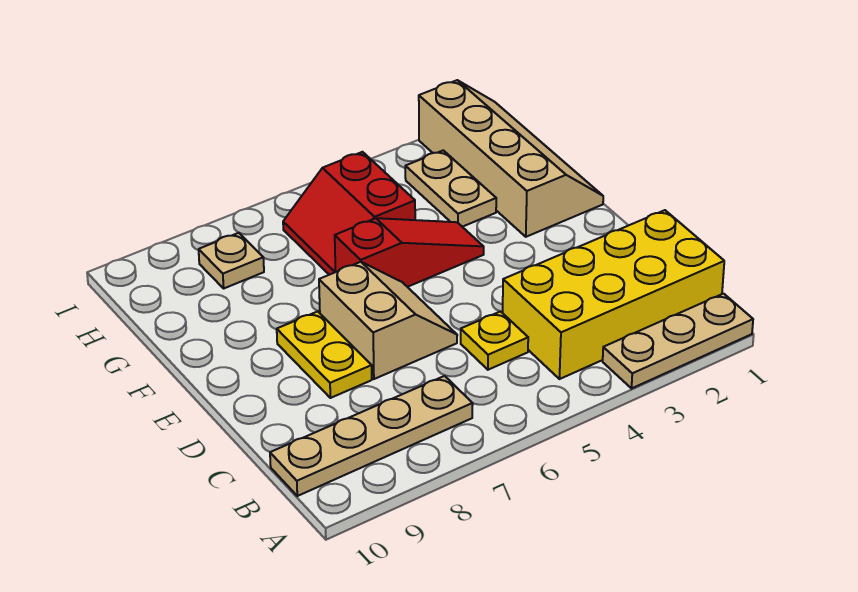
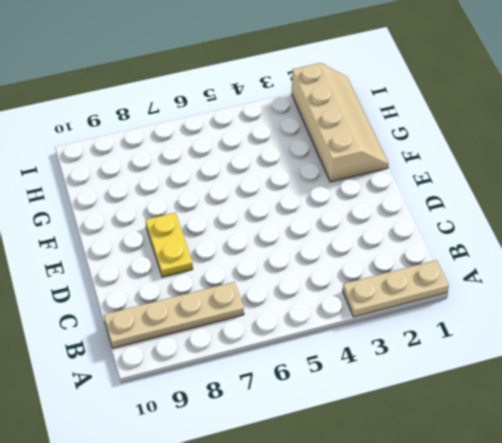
none -> yellow brick B1:C4 level 1
none -> yellow plate C5 level 1

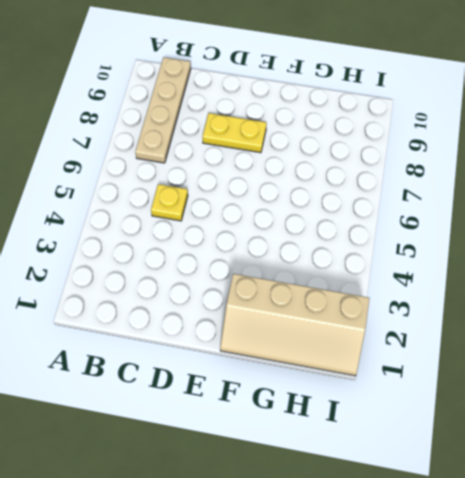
none -> tan plate A1:A3 level 1
none -> yellow brick B1:C4 level 1

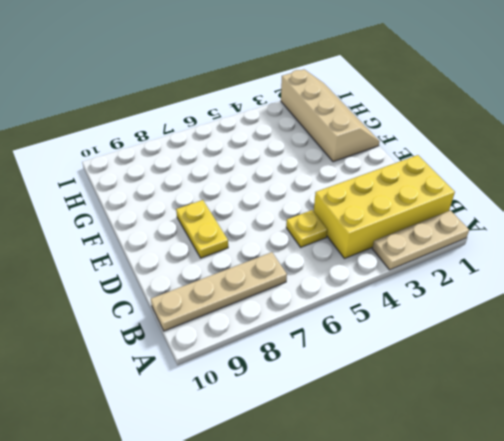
none -> tan slope D6:E7 level 1 top 7
none -> red slope F4:F6 level 1 top 6

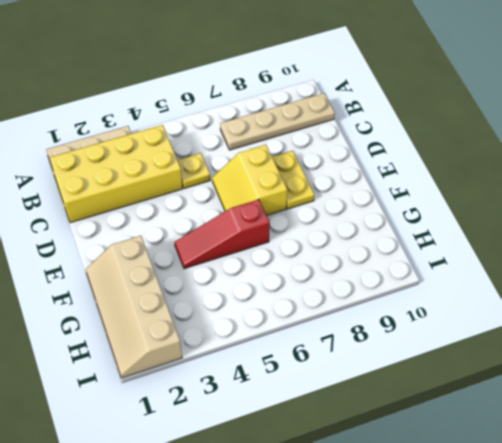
yellow slope D6:E7 level 1 top 7 -> tan slope D6:E7 level 1 top 7
none -> tan plate G3:H3 level 1
none -> red slope G5:H6 level 1 top 5

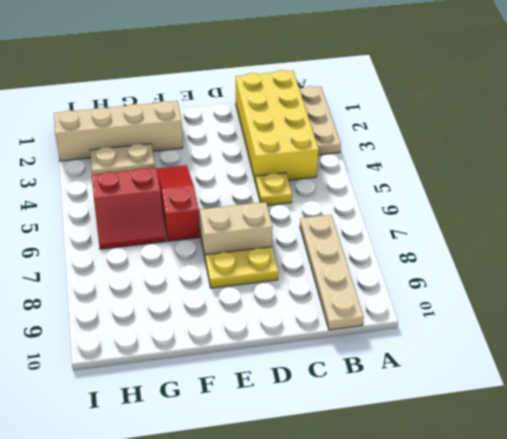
none -> tan plate H8 level 1

